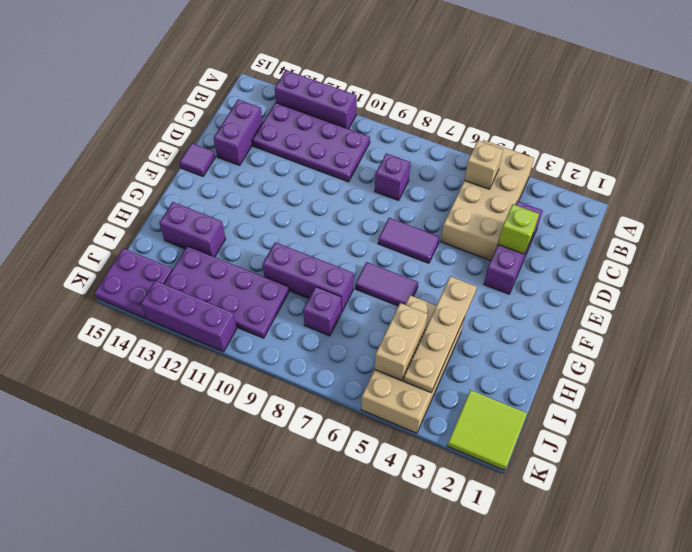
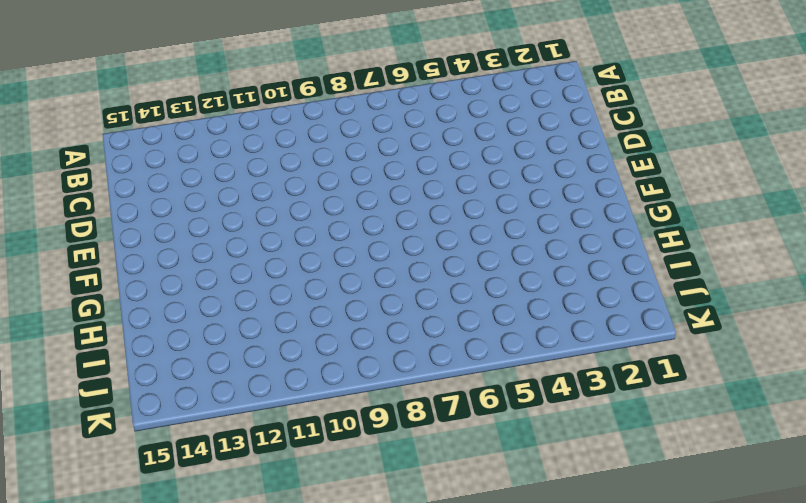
none -> tan brick A4:D5 level 1
none -> purple brick A11:A13 level 1
none -> purple plate B10:C13 level 1

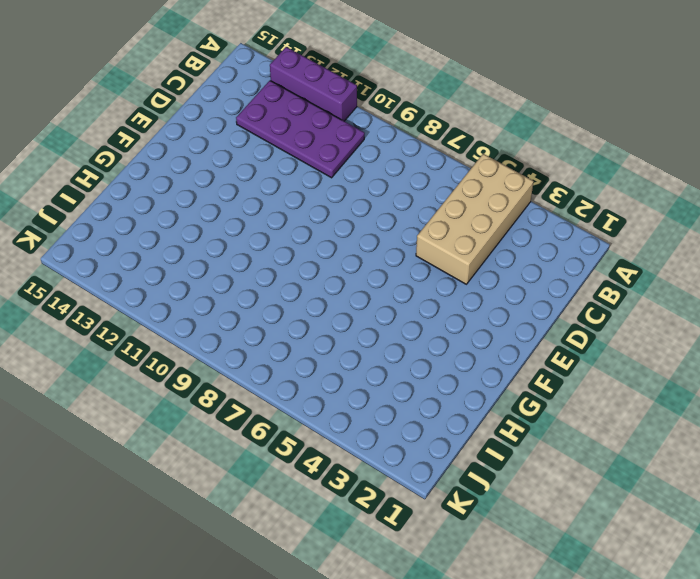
none -> purple brick C3:E3 level 1
none -> purple brick C8 level 1
none -> purple brick C14:D14 level 1

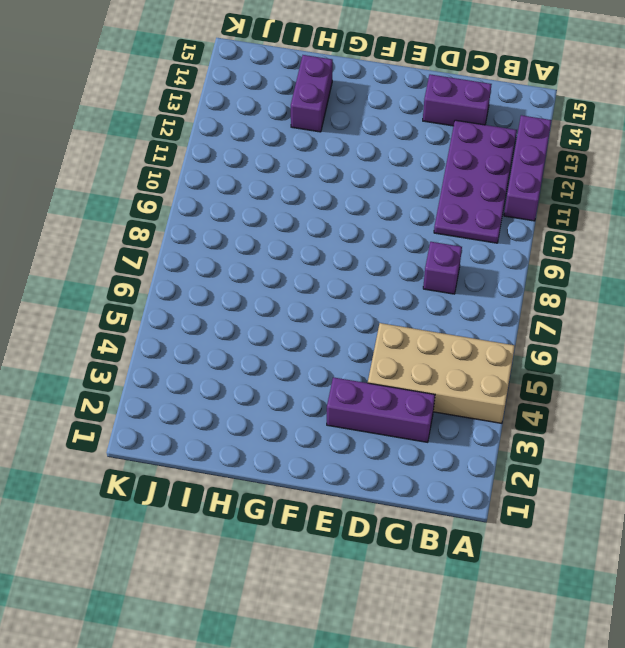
none -> purple tile E6:E7 level 1
none -> purple tile E15 level 1
none -> purple tile G6:G7 level 1

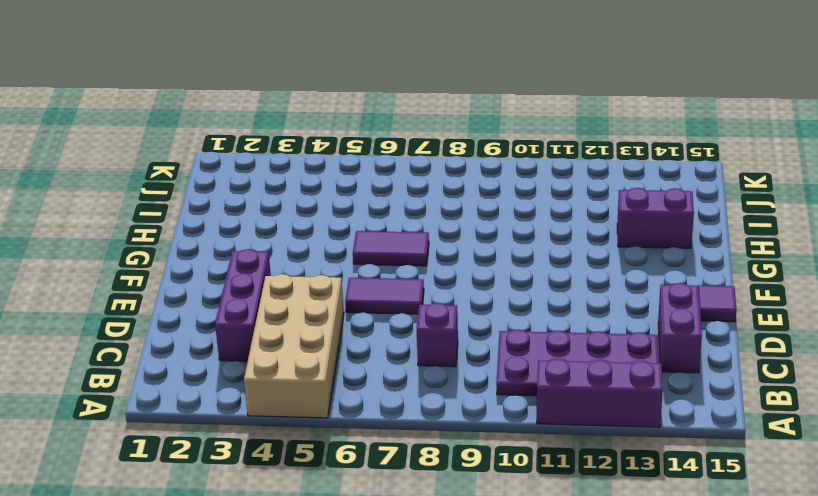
none -> tan brick H4:K5 level 1
none -> purple brick H8:H10 level 1
none -> purple brick I8 level 1

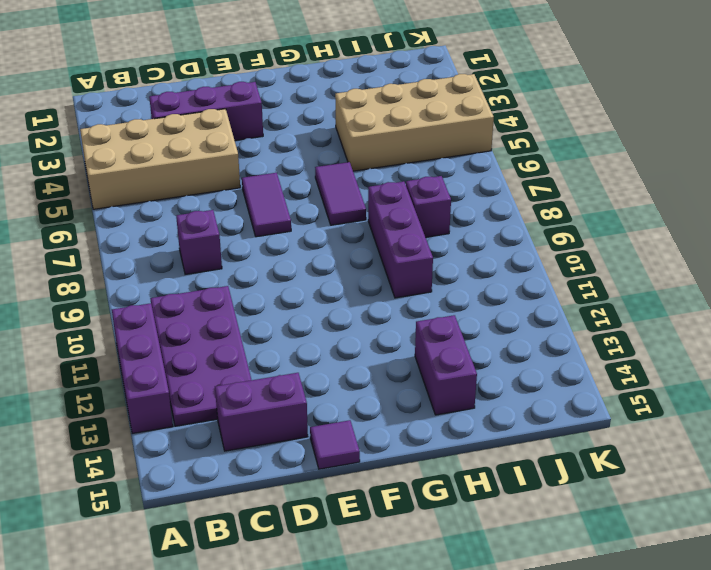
none -> purple plate I10:J13 level 1
none -> lime tile J1:K2 level 1
none -> purple plate J14:K15 level 1

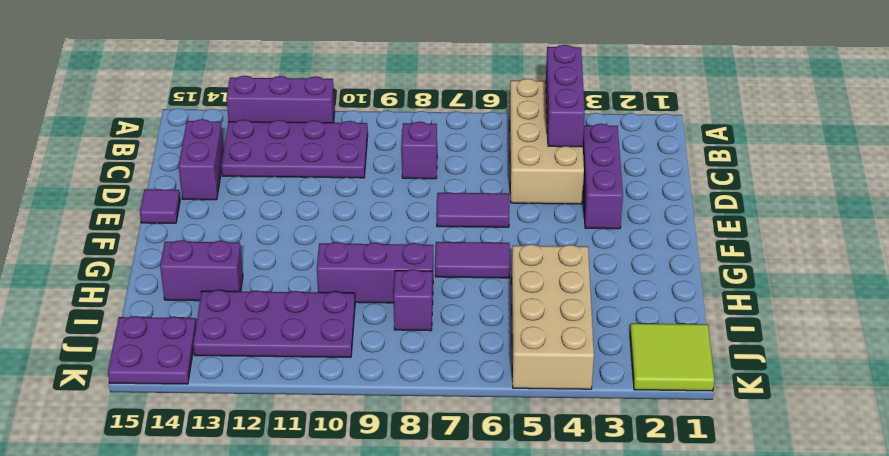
purple brick A4:C4 level 2 -> purple brick K11:K13 level 1
none -> tan brick B5 level 2
none -> lime brick D3 level 2
none -> tan plate G4:J4 level 2

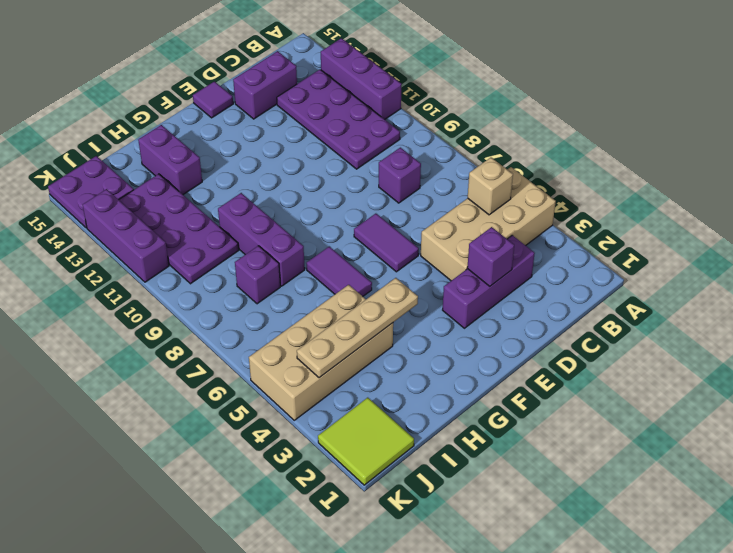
purple brick D3 level 2 -> lime brick D3 level 2
none -> tan brick I5:J5 level 2

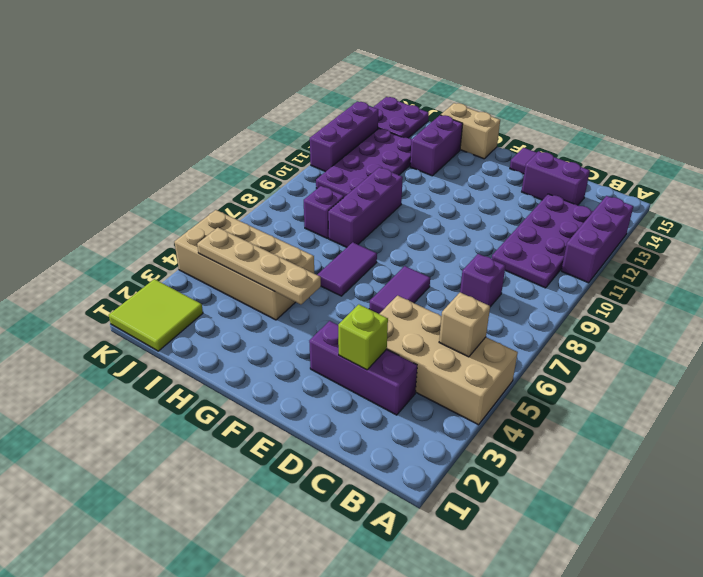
tan brick G15:H15 level 1 -> tan brick I5:J5 level 2

